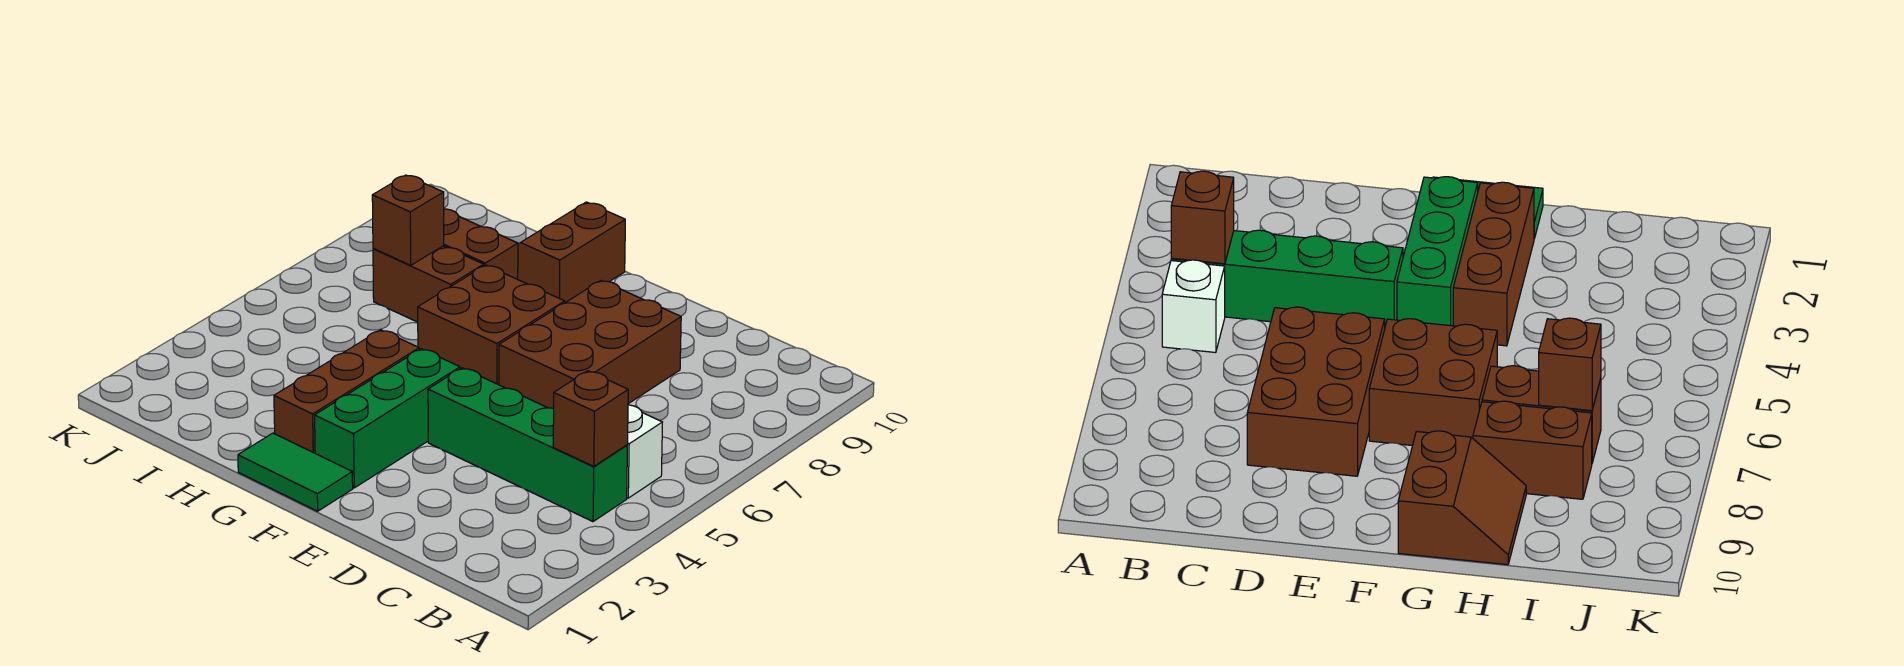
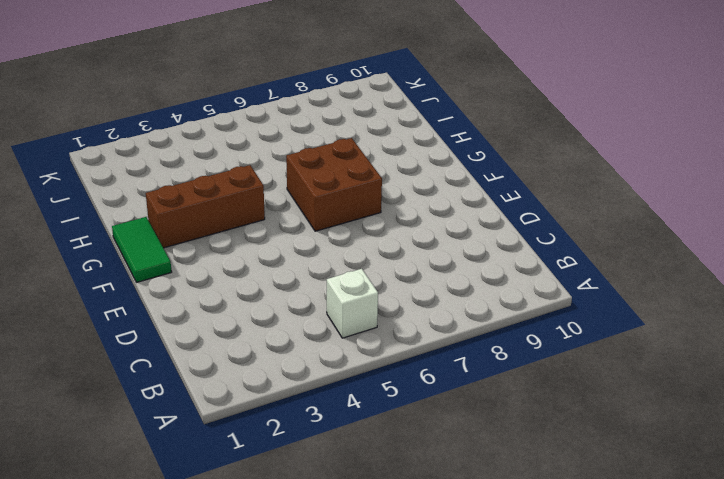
none -> green brick B4:E4 level 1
none -> brown brick D6:E8 level 1
none -> green brick F2:F4 level 1

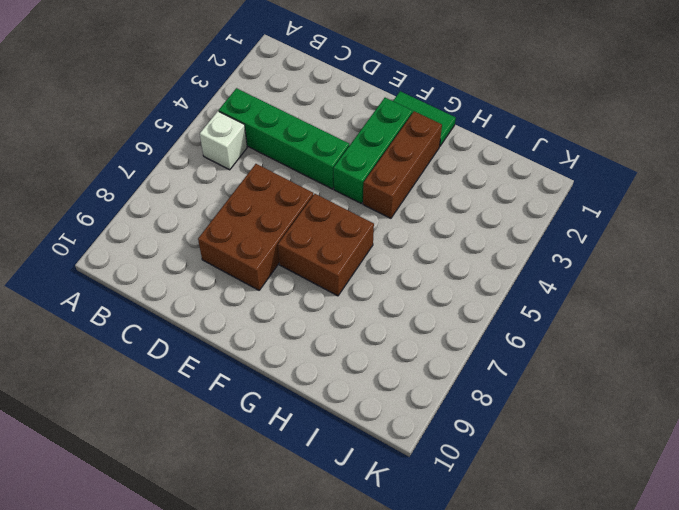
none -> brown slope G9:H10 level 1 top G
none -> brown brick H7:I7 level 1
none -> brown brick H8:I8 level 1

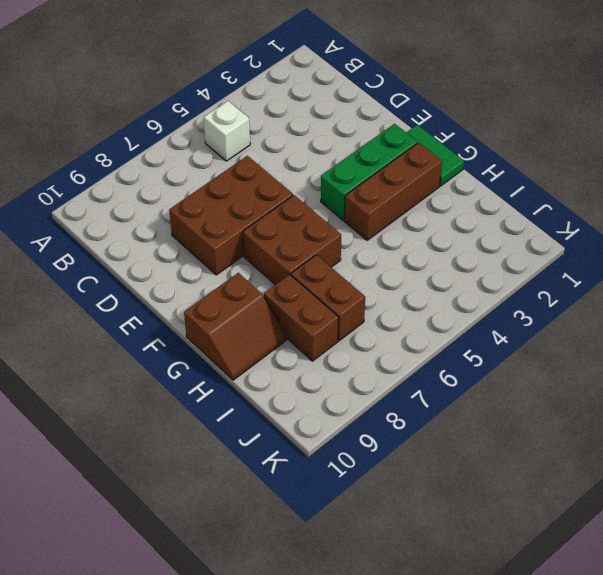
none -> green brick B4:E4 level 1
none -> brown brick B4 level 2
none -> brown brick I7 level 2

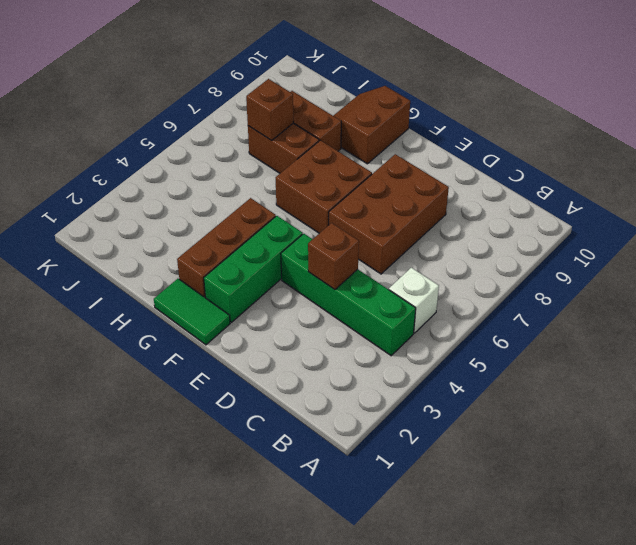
brown brick D4 level 2 -> brown brick B4 level 2

